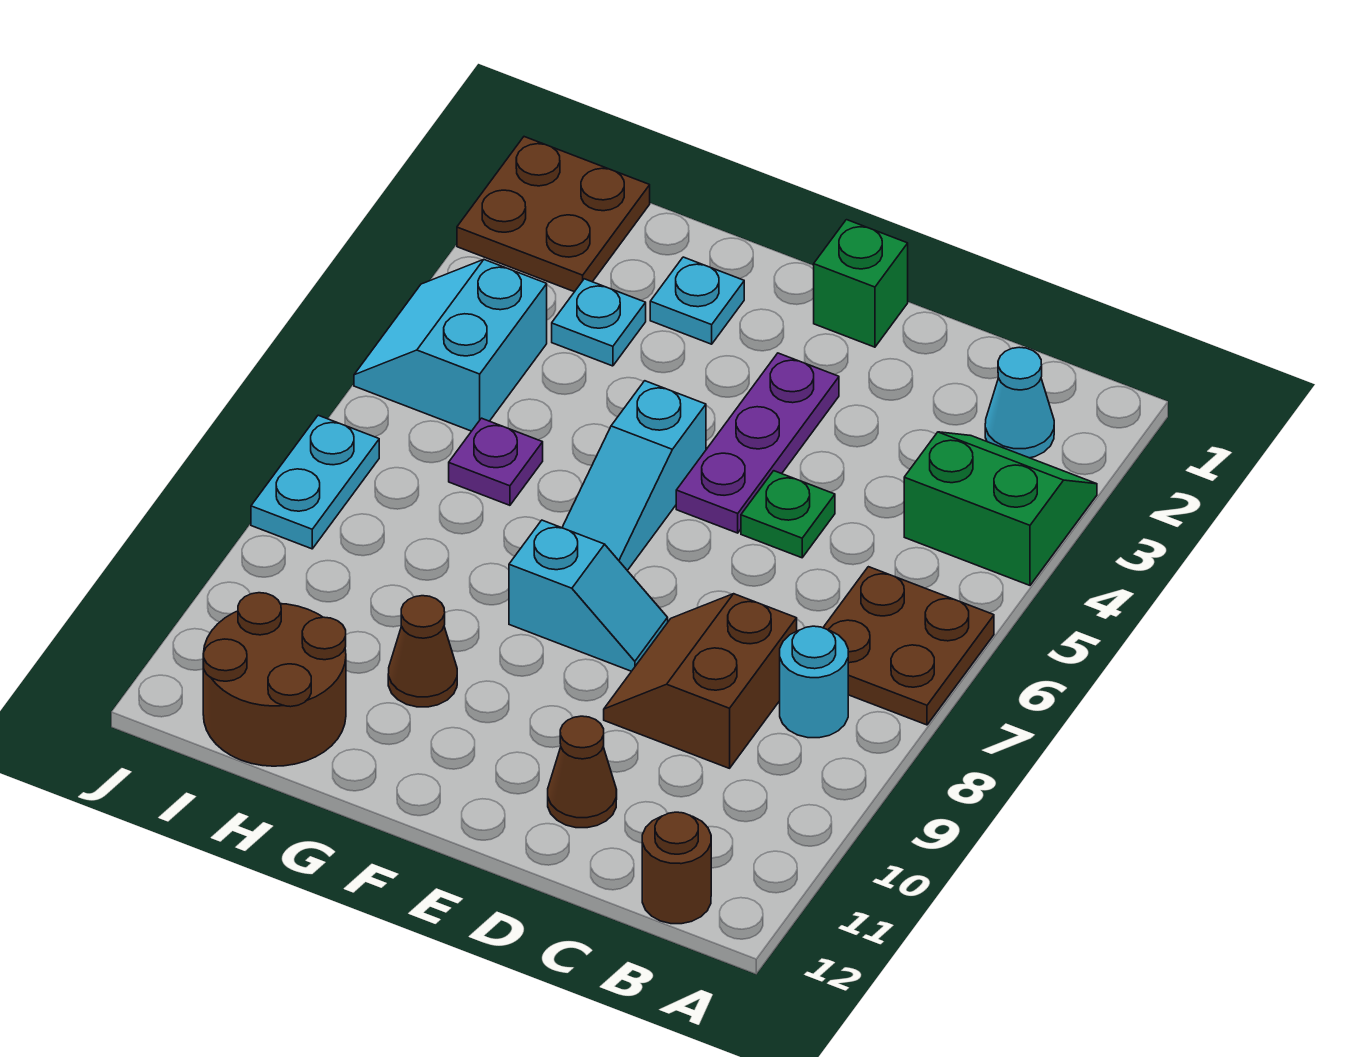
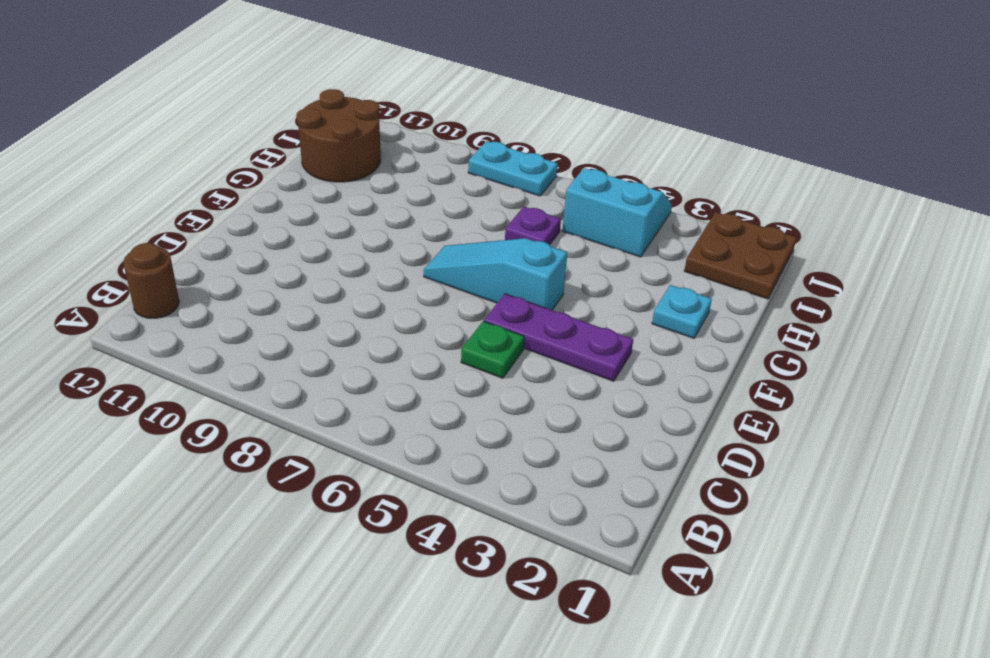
none -> green slope A3:B4 level 1 top 4
none -> brown plate A6:B7 level 1
none -> cyan cone B2 level 1

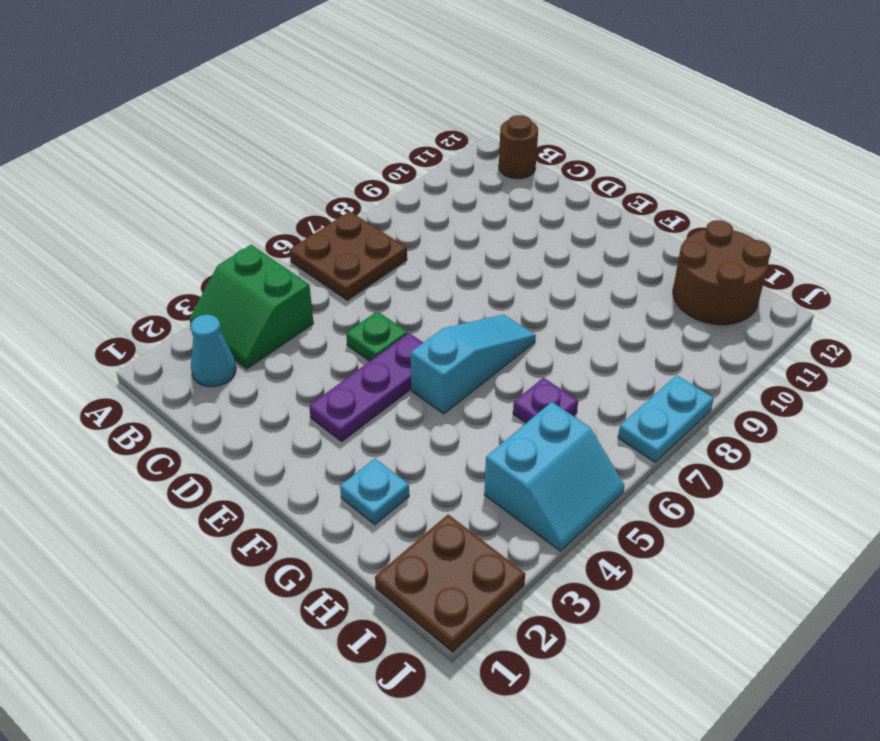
none -> cyan round brick B8 level 1
none -> brown slope C8:D9 level 1 top C
none -> brown cone D11 level 1

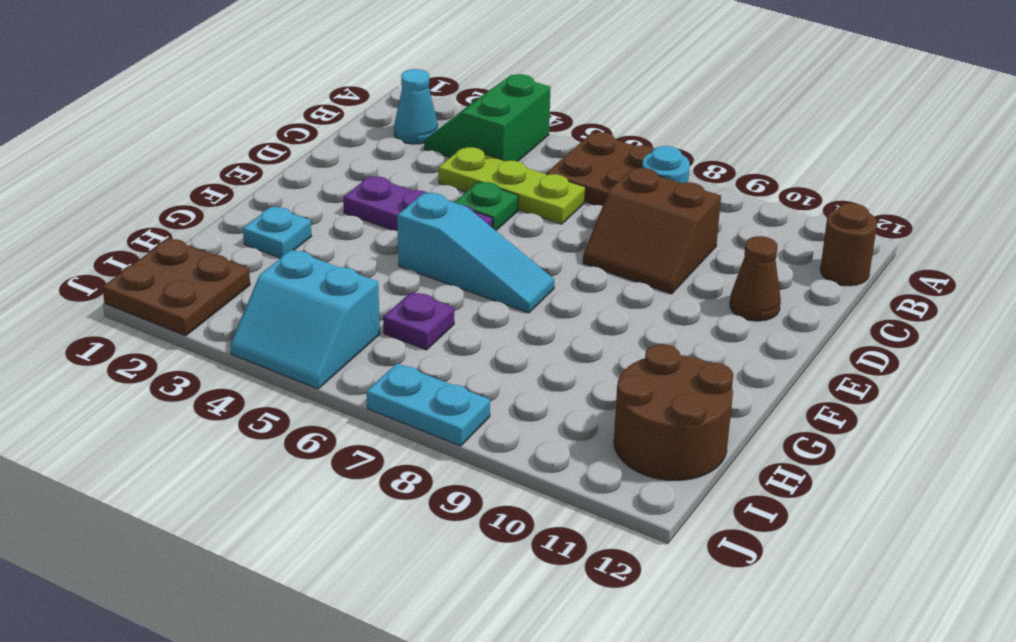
lime plate C4:C6 level 1 -> none
none -> green brick E1 level 1
none -> cyan slope E8:F8 level 1 top F
none -> brown cone G10 level 1

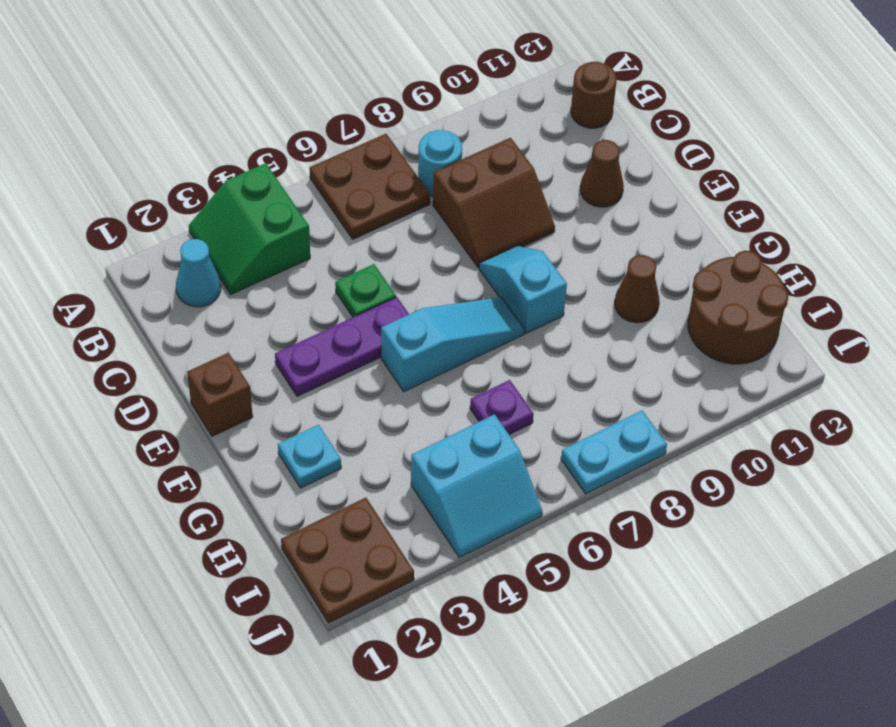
brown brick E1 level 1 -> green brick E1 level 1
none -> cyan plate H3 level 1

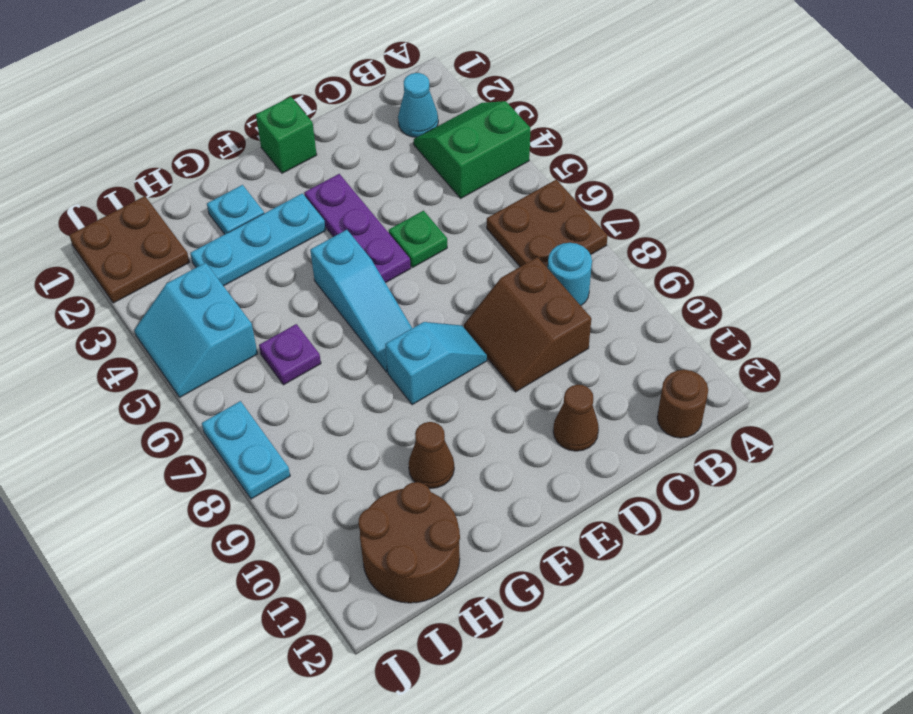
cyan plate F3:H3 level 1 -> cyan plate H3 level 1

